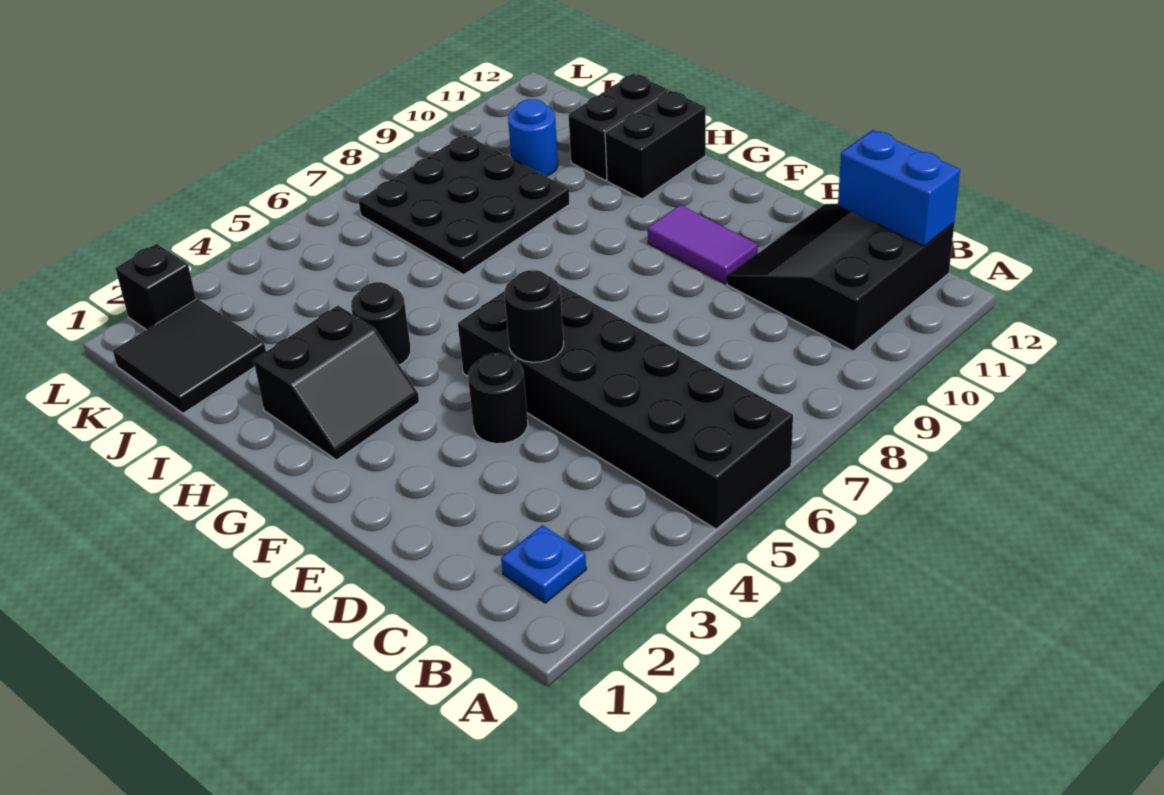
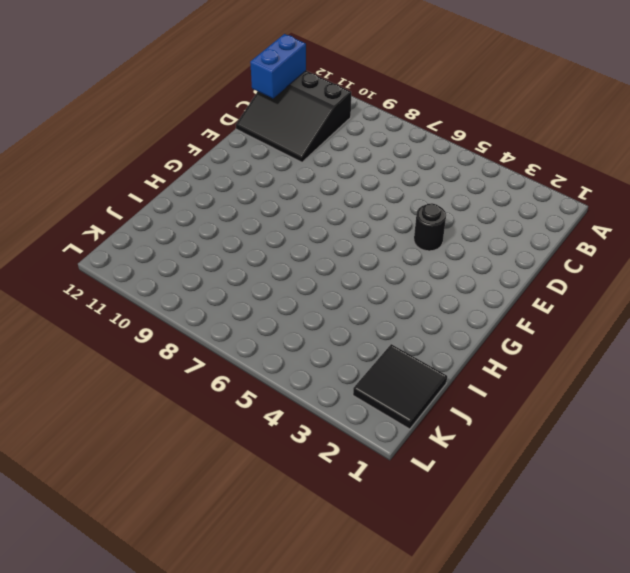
none -> black brick A5:F6 level 1
none -> blue plate B2 level 1
none -> purple tile E10:F10 level 1

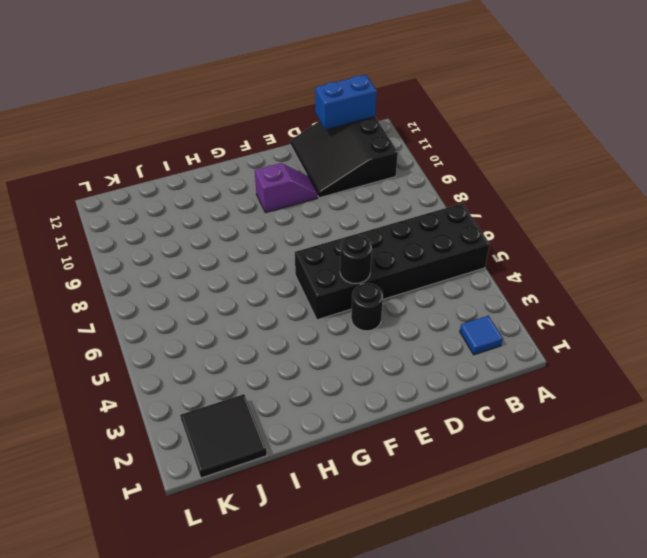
blue tile B2 level 1 -> blue plate B2 level 1
purple slope E10:F10 level 1 top F -> purple tile E10:F10 level 1
none -> black slope G2:H3 level 1 top H
none -> black round brick H4 level 1
none -> black brick H11:H12 level 1

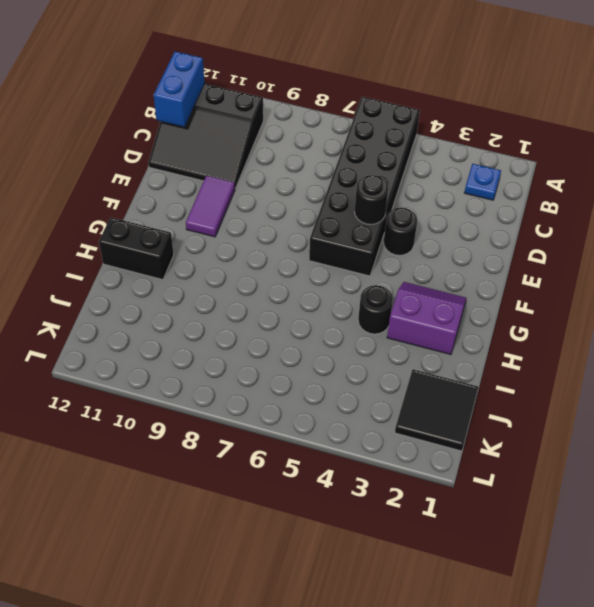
purple slope G2:H3 level 1 top H -> black slope G2:H3 level 1 top H
none -> black plate I7:K9 level 1
none -> black brick I11:I12 level 1
none -> blue round brick J10 level 1

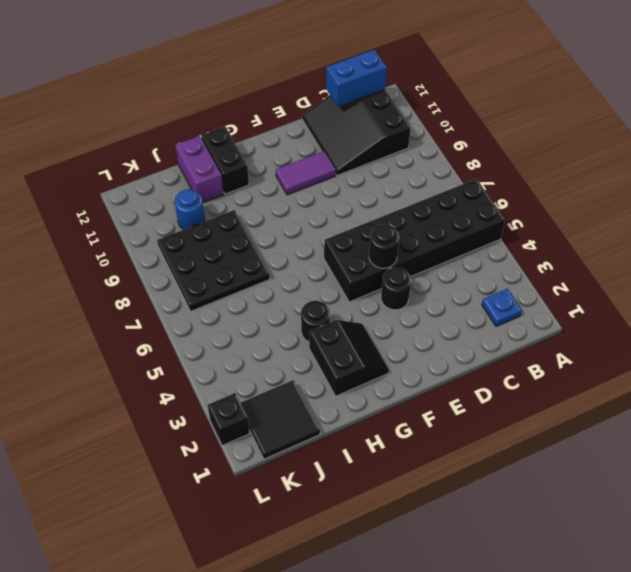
purple brick I11:I12 level 1 -> black brick I11:I12 level 1

